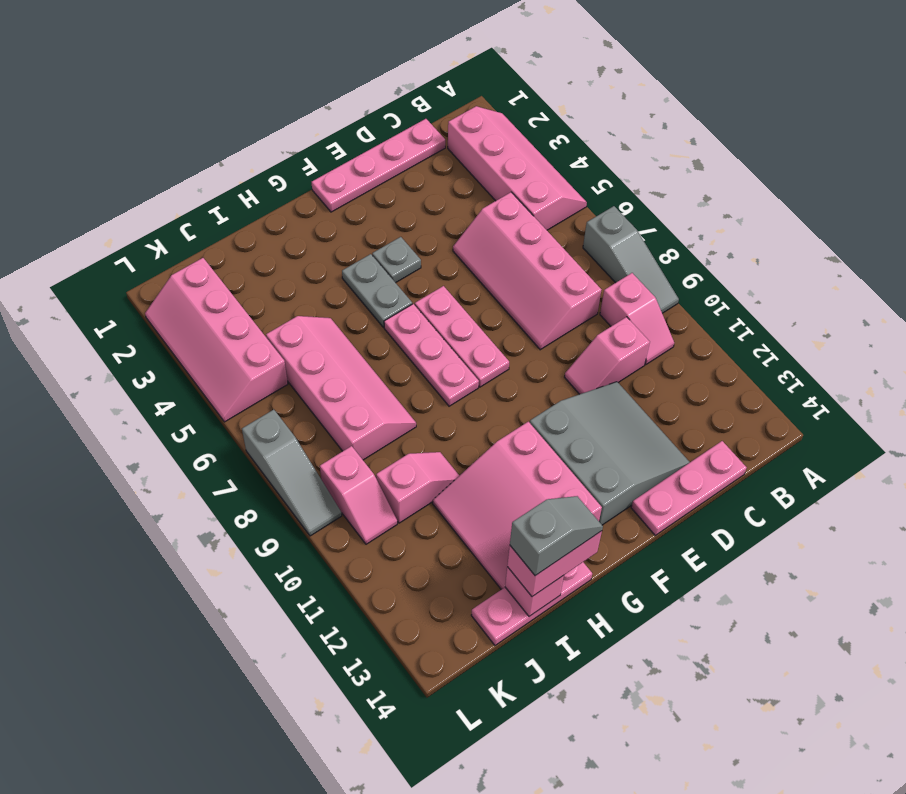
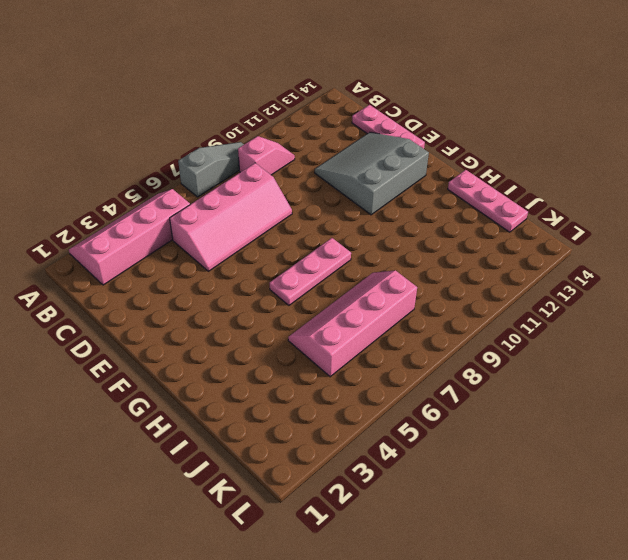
none -> pink plate C1:F1 level 1
none -> pink slope C10:D10 level 1 top C
none -> grey plate F4 level 1

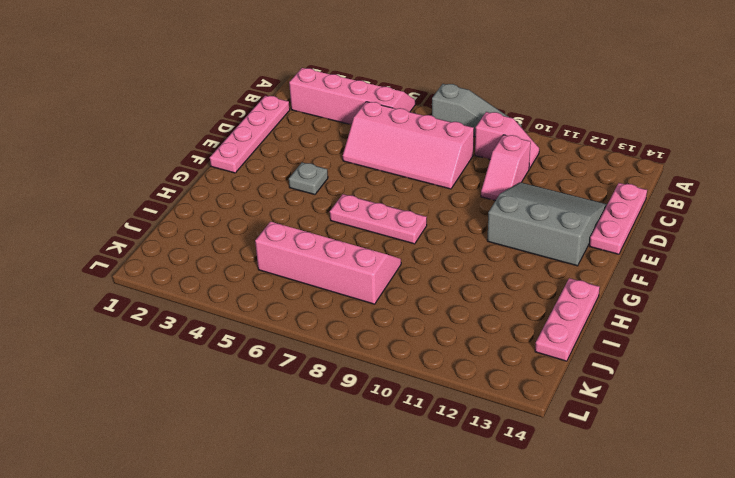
none -> pink plate F6:F8 level 1
none -> grey plate G4:G5 level 1
none -> pink slope G11:I13 level 1 top G

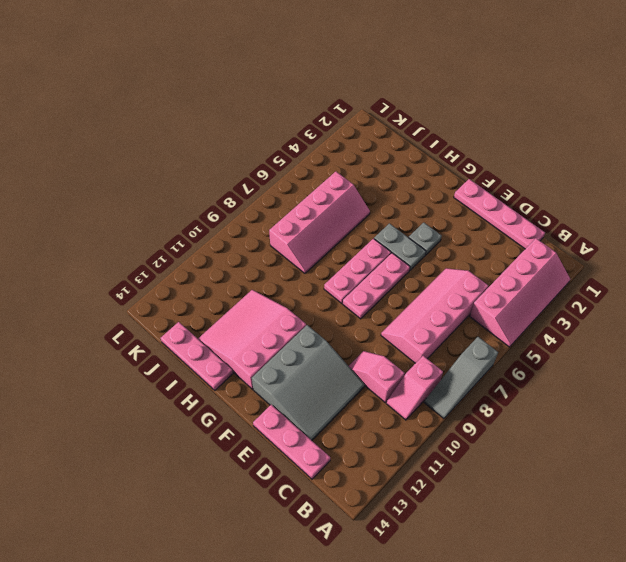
grey plate F5:G5 level 1 -> grey plate G4:G5 level 1
none -> pink slope I10:J10 level 1 top J
none -> pink slope K2:L5 level 1 top K
none -> pink slope K9:K10 level 1 top 9

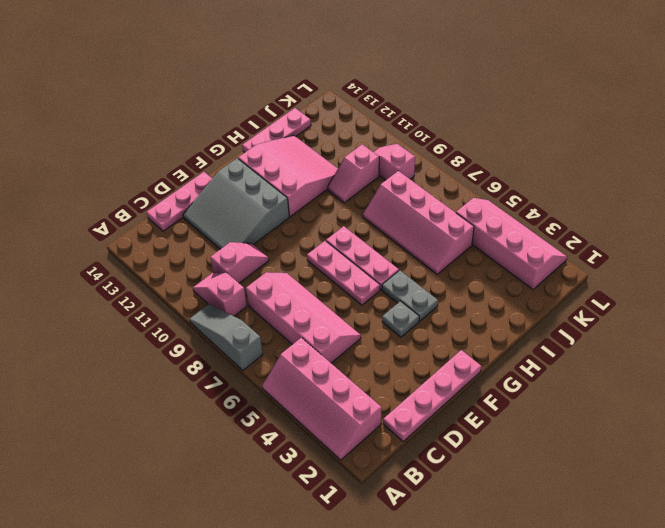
none -> grey slope L7:L9 level 1 top 7
none -> pink brick I14 level 2
none -> pink brick H14:I14 level 3

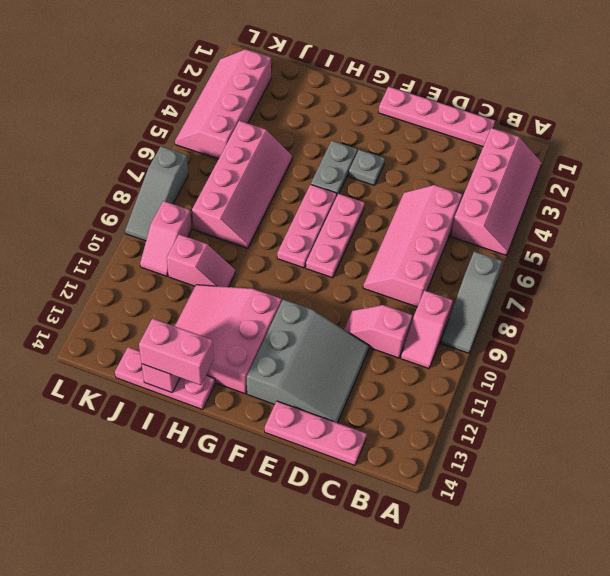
none -> grey slope H14:I14 level 4 top I

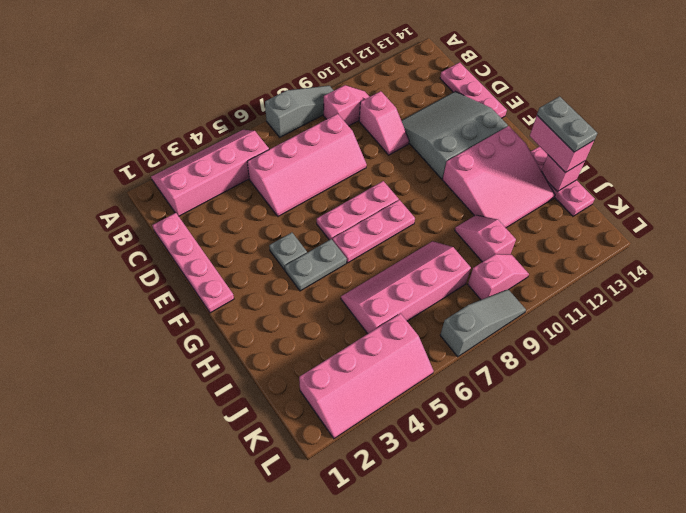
grey plate H14:I14 level 4 -> grey slope H14:I14 level 4 top I

